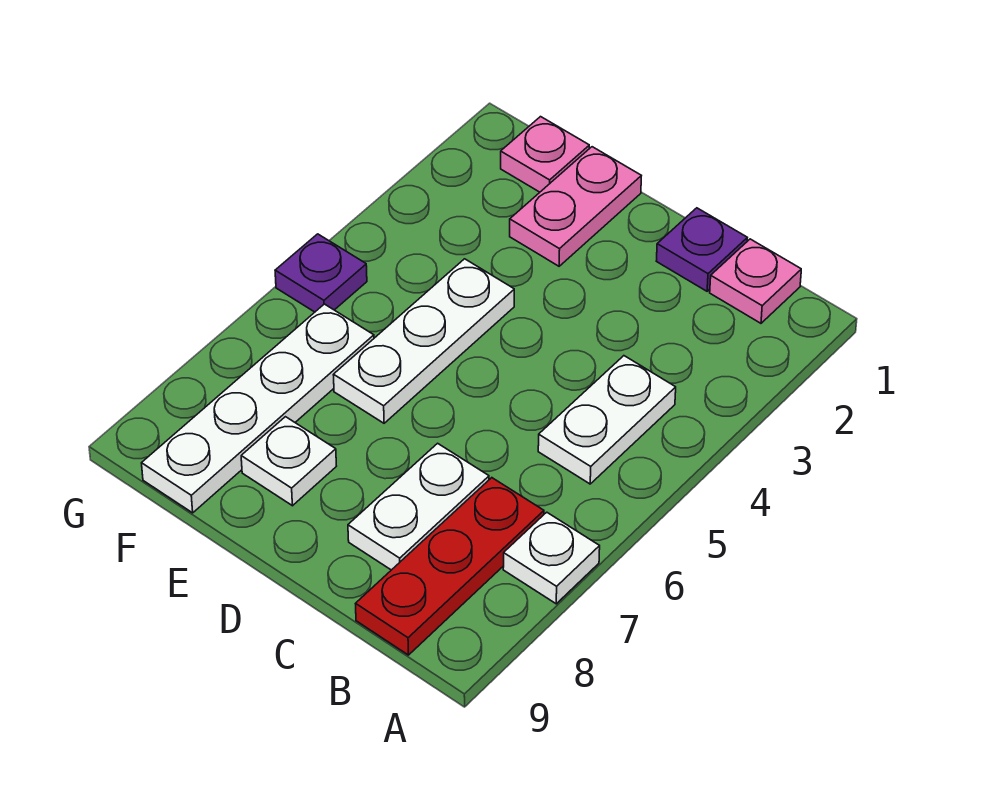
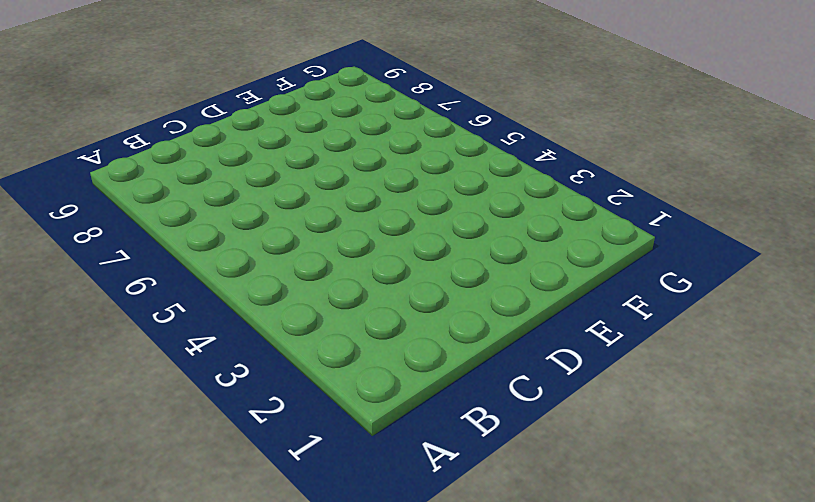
none -> white plate A7 level 1
none -> pink plate B1 level 1
none -> white plate B4:B5 level 1

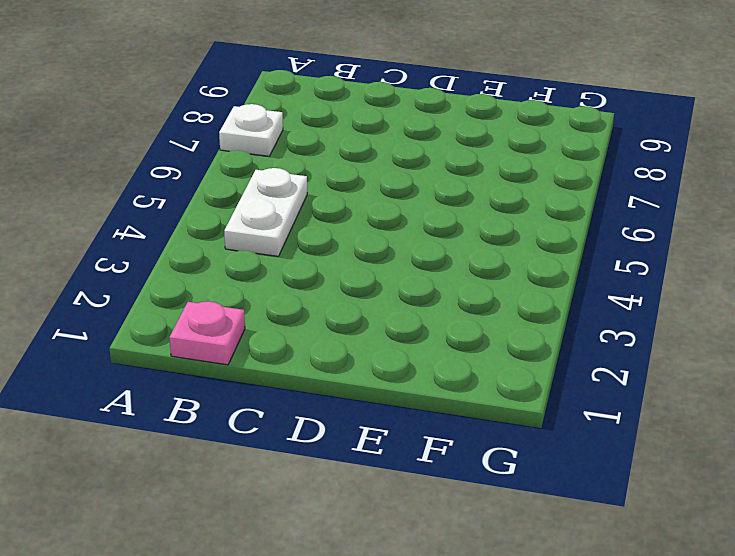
none -> red plate B7:B9 level 1
none -> purple plate C1 level 1
none -> white plate C7:C8 level 1

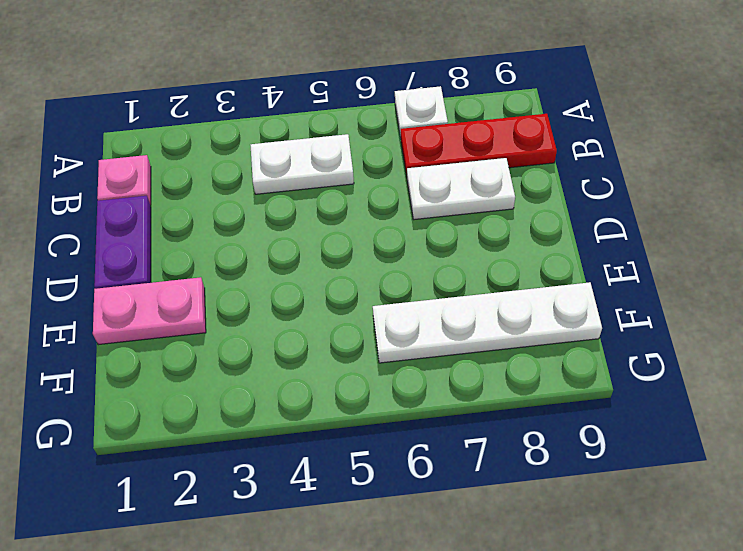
purple plate C1:D1 level 1 -> purple plate C1 level 1
none -> white plate E4:E6 level 1
none -> white plate E8 level 1
none -> pink plate F1 level 1

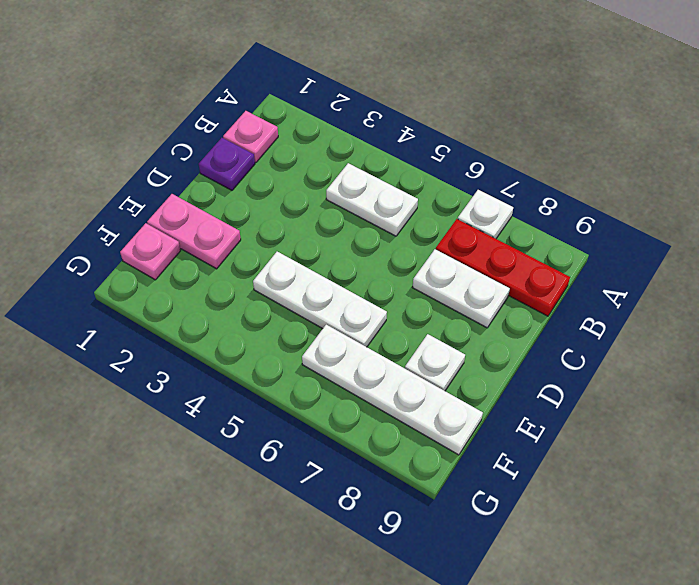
none -> purple plate G5 level 1

